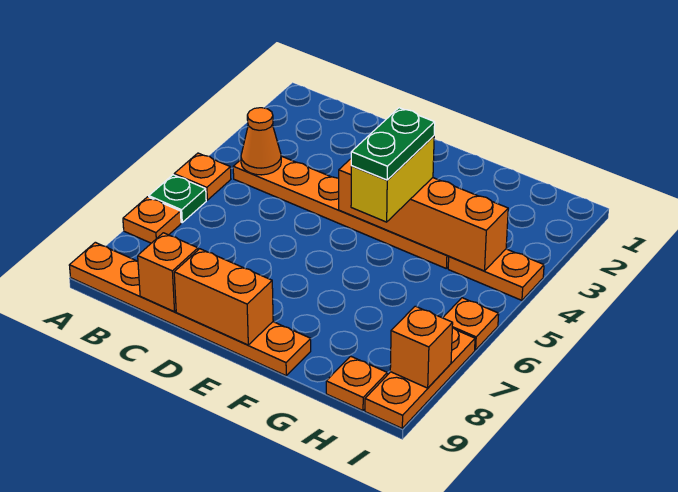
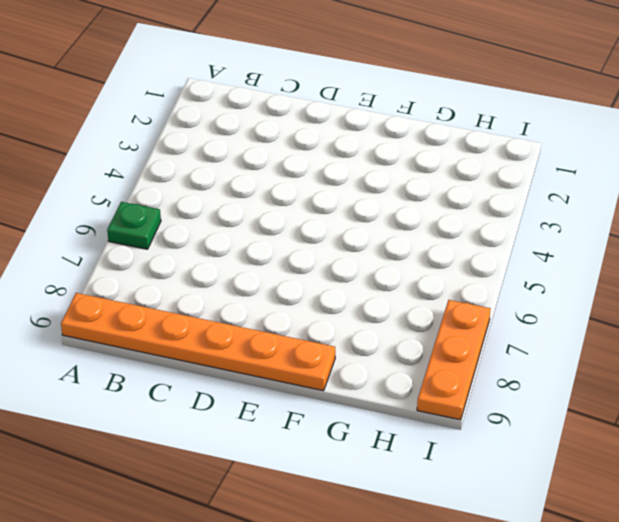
none -> orange plate A5 level 1
none -> orange plate A7 level 1
none -> orange plate B4:G4 level 1

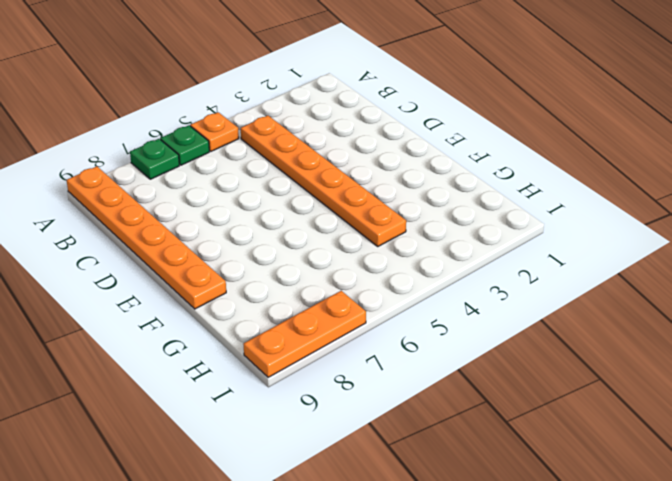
green plate A7 level 1 -> orange plate A7 level 1
none -> orange plate H4:I4 level 1
none -> orange plate H9 level 1
none -> orange plate I6 level 1

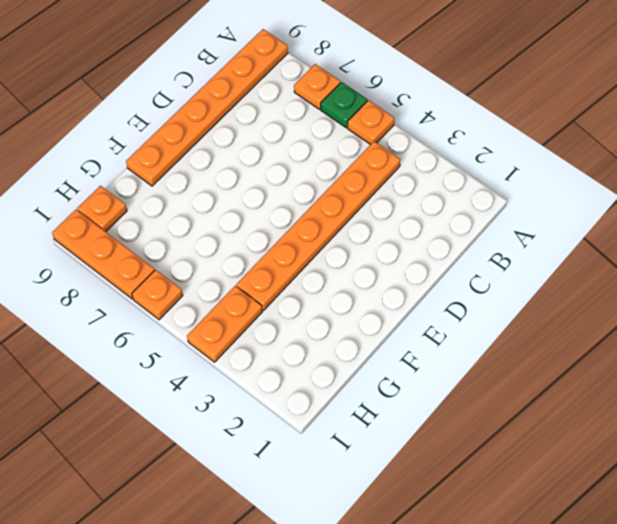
none -> orange cone B4 level 2
none -> orange brick C9 level 2
none -> orange brick D9:E9 level 2

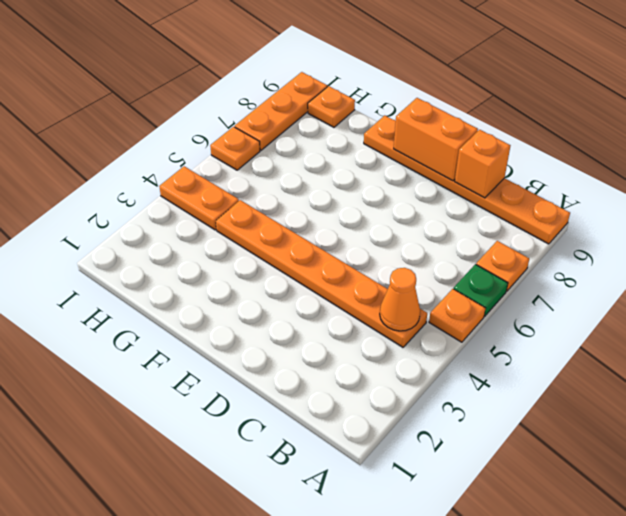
none -> orange brick E4:H4 level 2
none -> orange brick I8 level 2
none -> yellow brick F4:F5 level 3

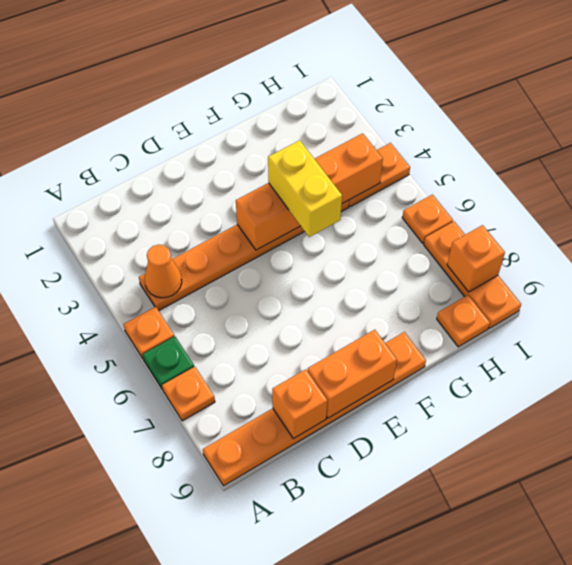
none -> green plate F4:F5 level 4

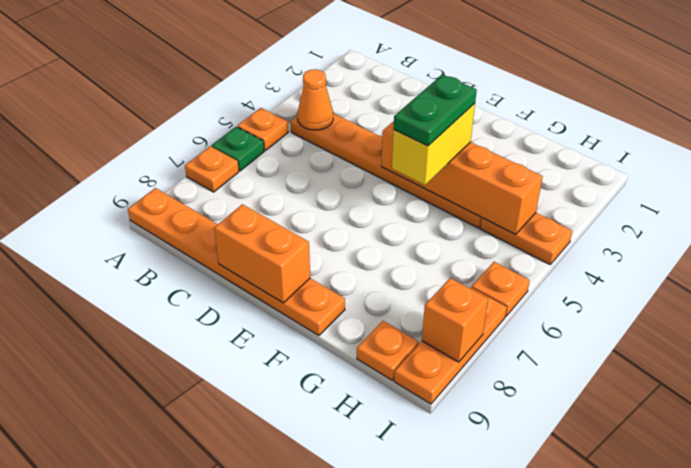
none -> orange brick C9 level 2

